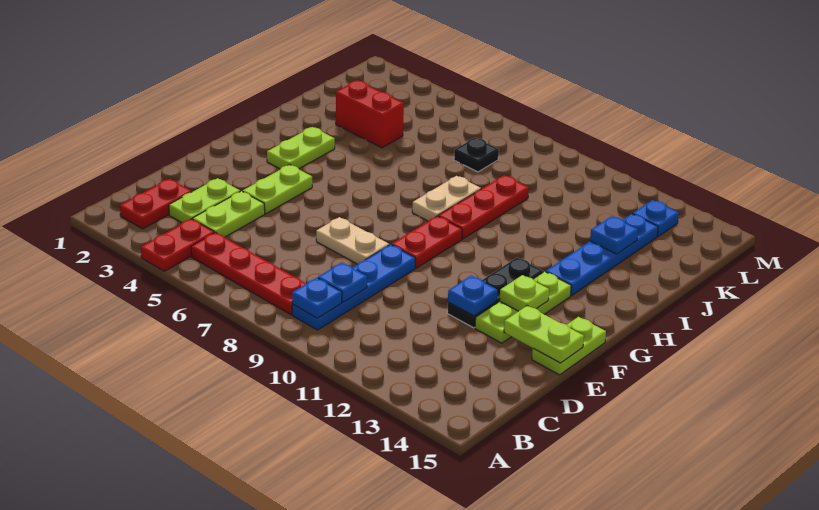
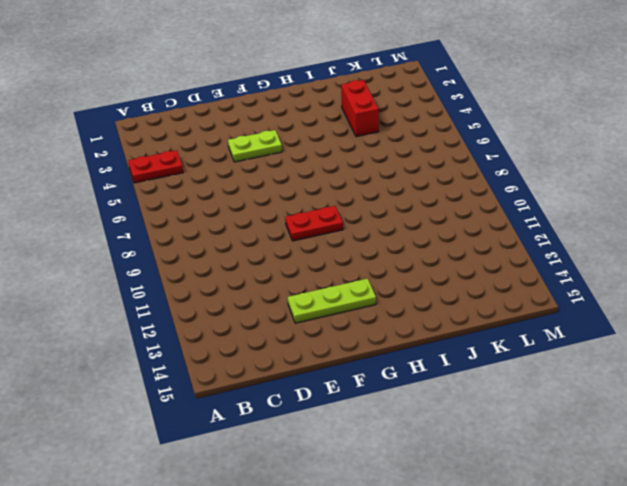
none -> red plate B2:C2 level 1
none -> red plate B5:B8 level 1
none -> blue plate B9:E9 level 1

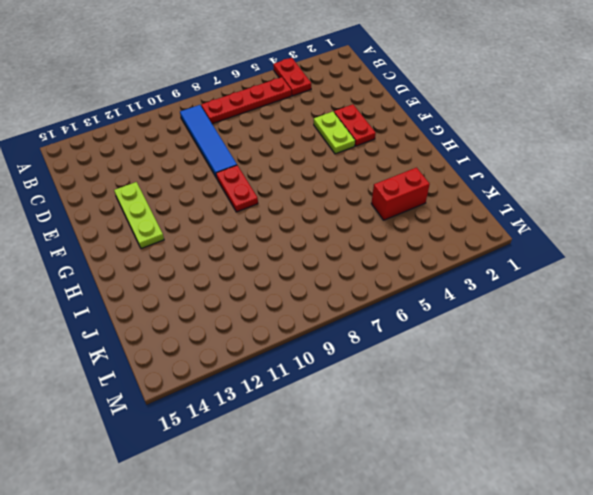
blue tile B9:E9 level 1 -> blue plate B9:E9 level 1
red plate E3:F3 level 1 -> red plate B2:C2 level 1
none -> lime plate C3:D3 level 1
none -> lime plate C4:D4 level 1
none -> tan plate E7:E8 level 1

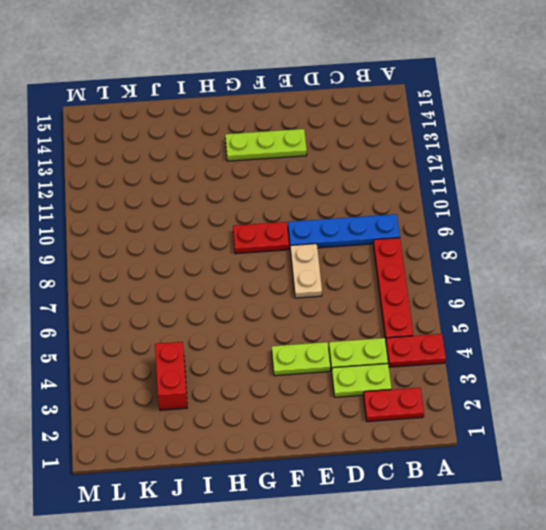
none -> black plate E12:G12 level 1
none -> lime plate E15:F15 level 1
none -> lime plate G3:H3 level 1

